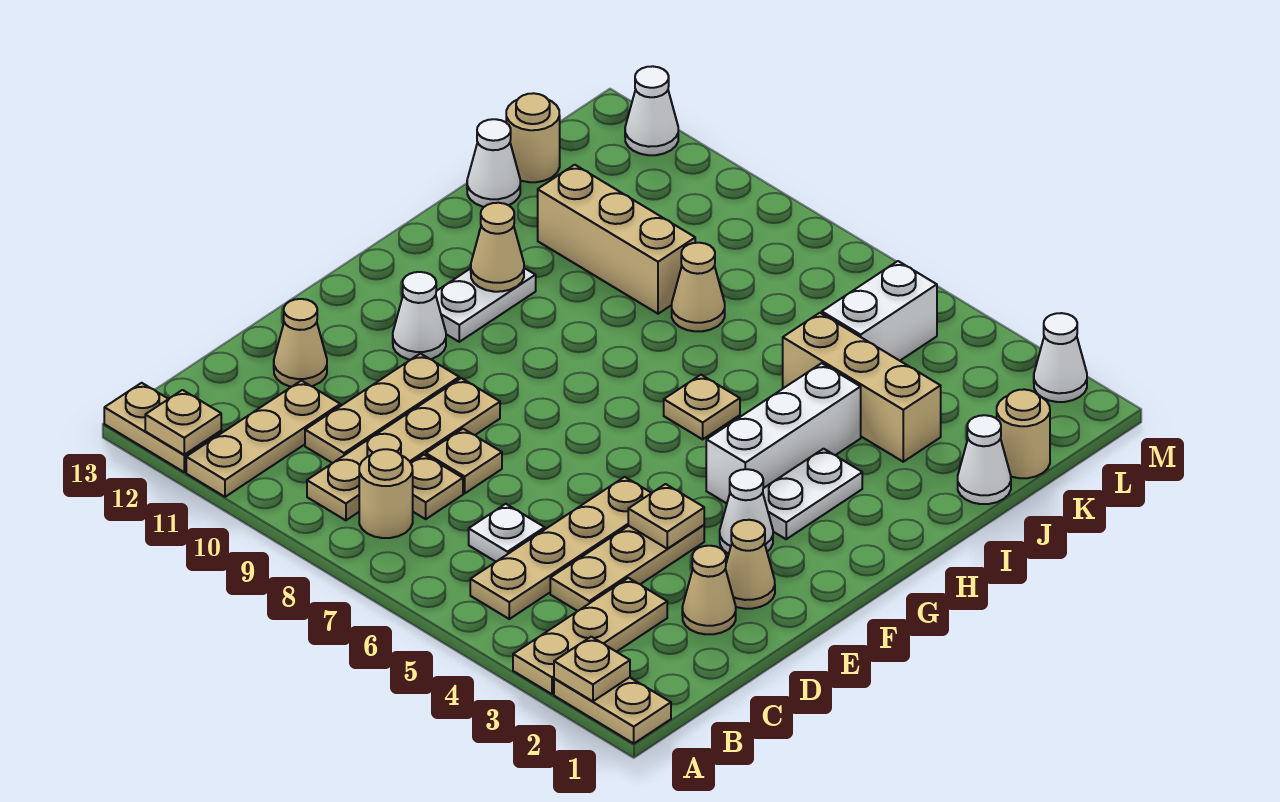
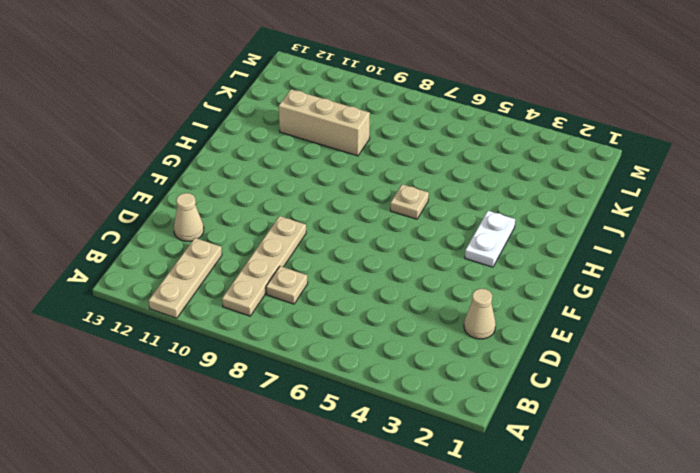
none -> tan plate A1:A2 level 1
none -> tan plate A3:C3 level 1
none -> tan plate A12:A13 level 1
none -> tan plate B5:E5 level 1

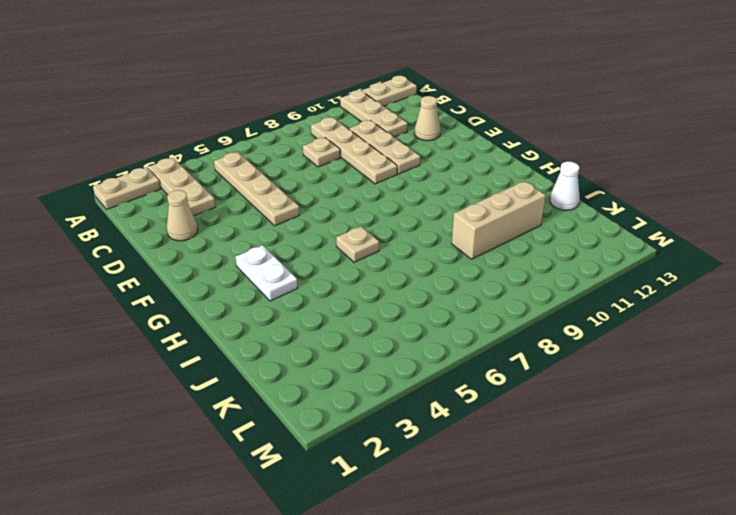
none -> tan round brick B8 level 1
none -> tan plate C4:E4 level 1
none -> white plate C6 level 1
none -> tan plate D8 level 1

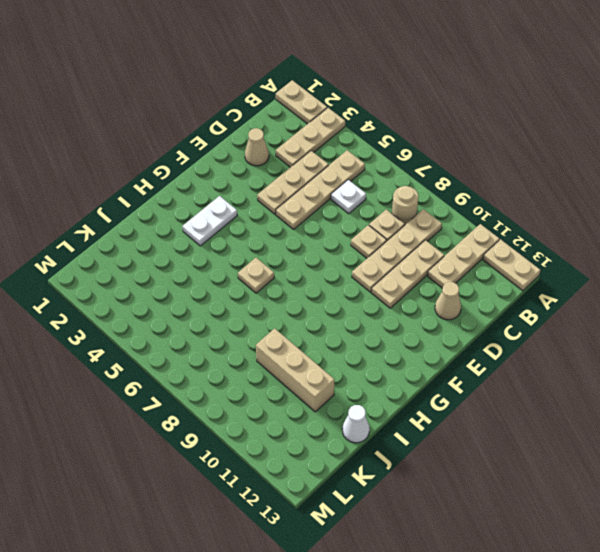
none -> tan cone E2 level 1
none -> white cone F3 level 1
none -> white cone F11 level 1
none -> white brick G4:I4 level 1

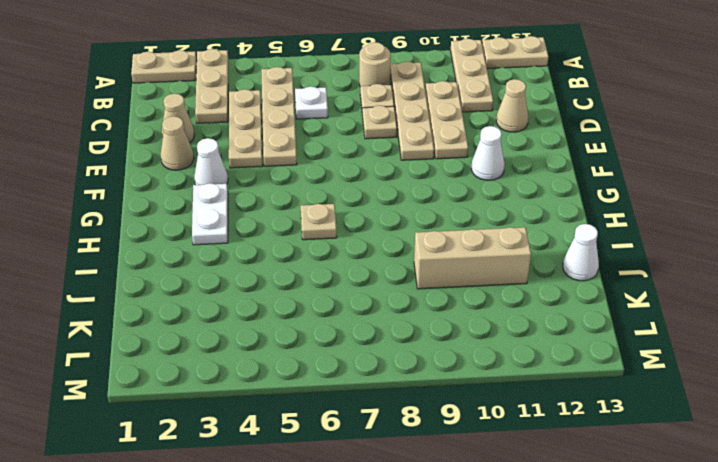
none -> white brick G4:I4 level 1
none -> white plate G11:H11 level 1
none -> white cone J1 level 1
none -> tan brick J3:J5 level 1

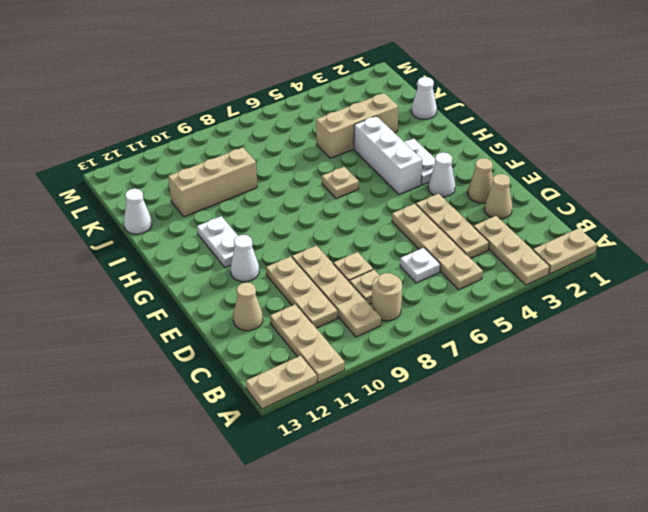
none -> tan cone J8 level 1
none -> tan round brick K1 level 1
none -> white brick K5:L5 level 1
none -> tan round brick K13 level 1

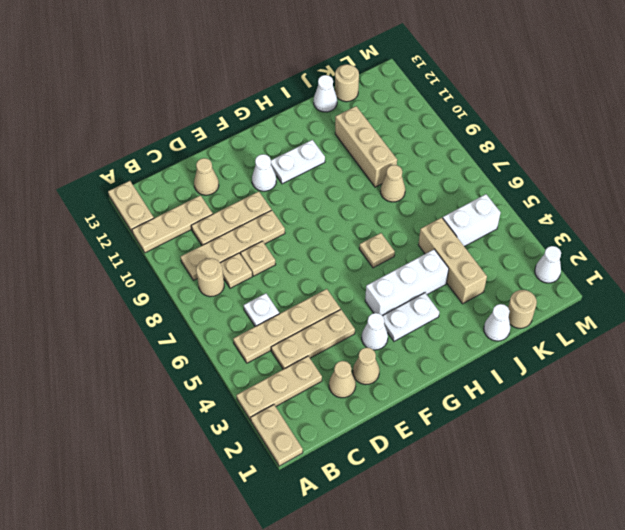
none -> white cone M12 level 1
none -> tan plate A2 level 2
none -> tan plate A12 level 2
none -> tan plate E4 level 2

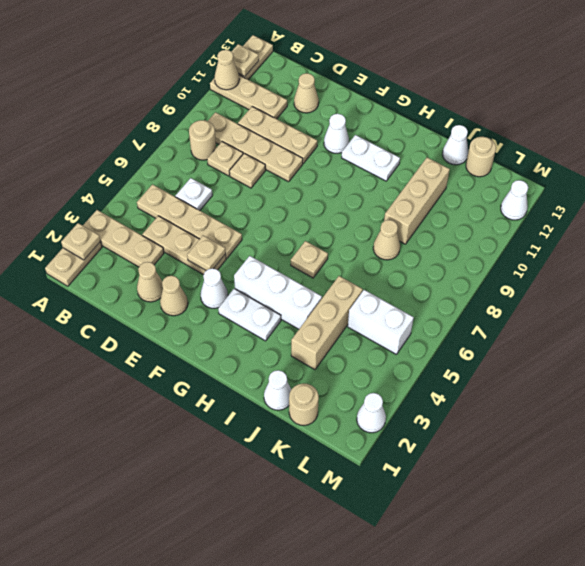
tan cone A11 level 2 -> tan cone H11 level 2

